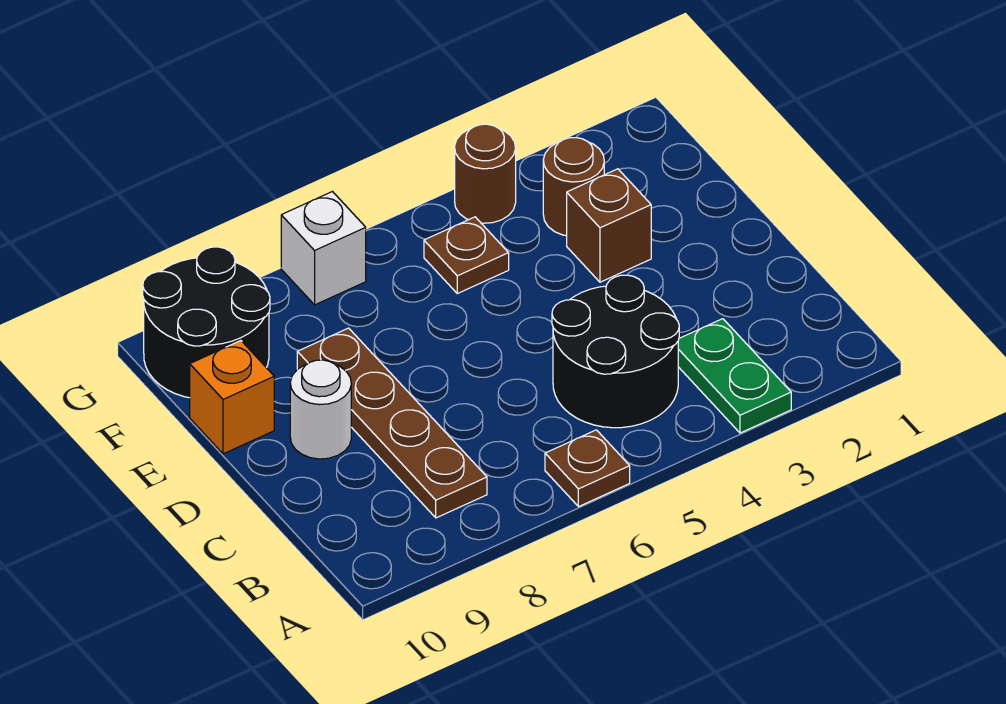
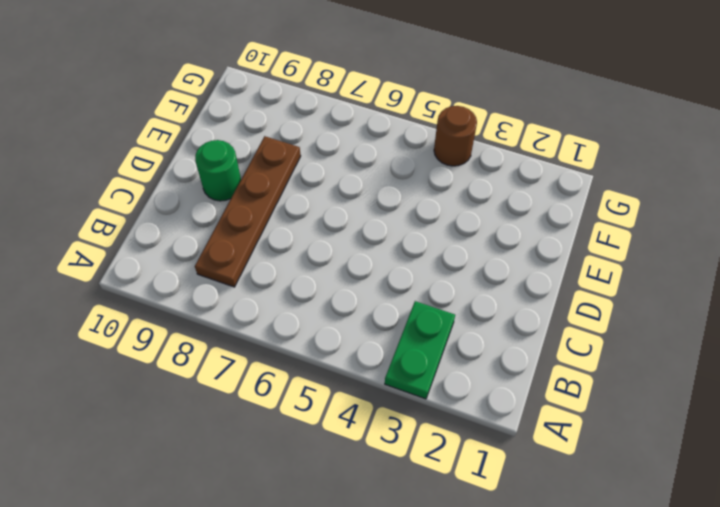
green round brick D9 level 1 -> white round brick D9 level 1
none -> brown plate A6 level 1
none -> black round brick B4:C5 level 1
none -> brown brick E3 level 1

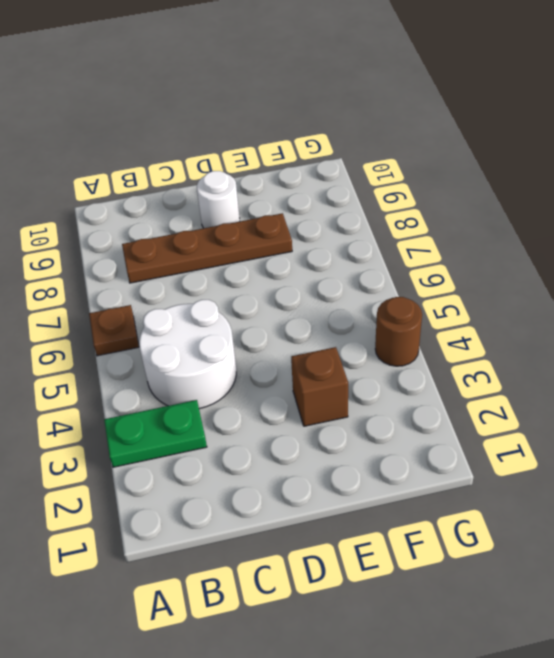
white round brick B4:C5 level 1 -> black round brick B4:C5 level 1
none -> orange brick E10 level 1
none -> brown round brick F3 level 1
none -> brown plate F5 level 1

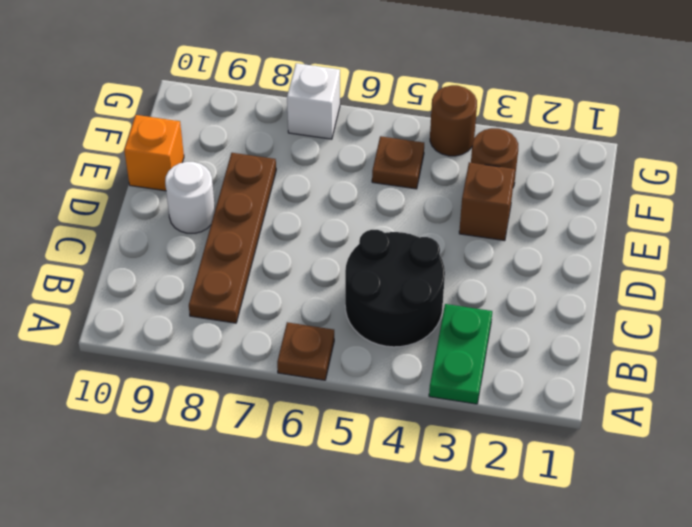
none -> black round brick F9:G10 level 1

